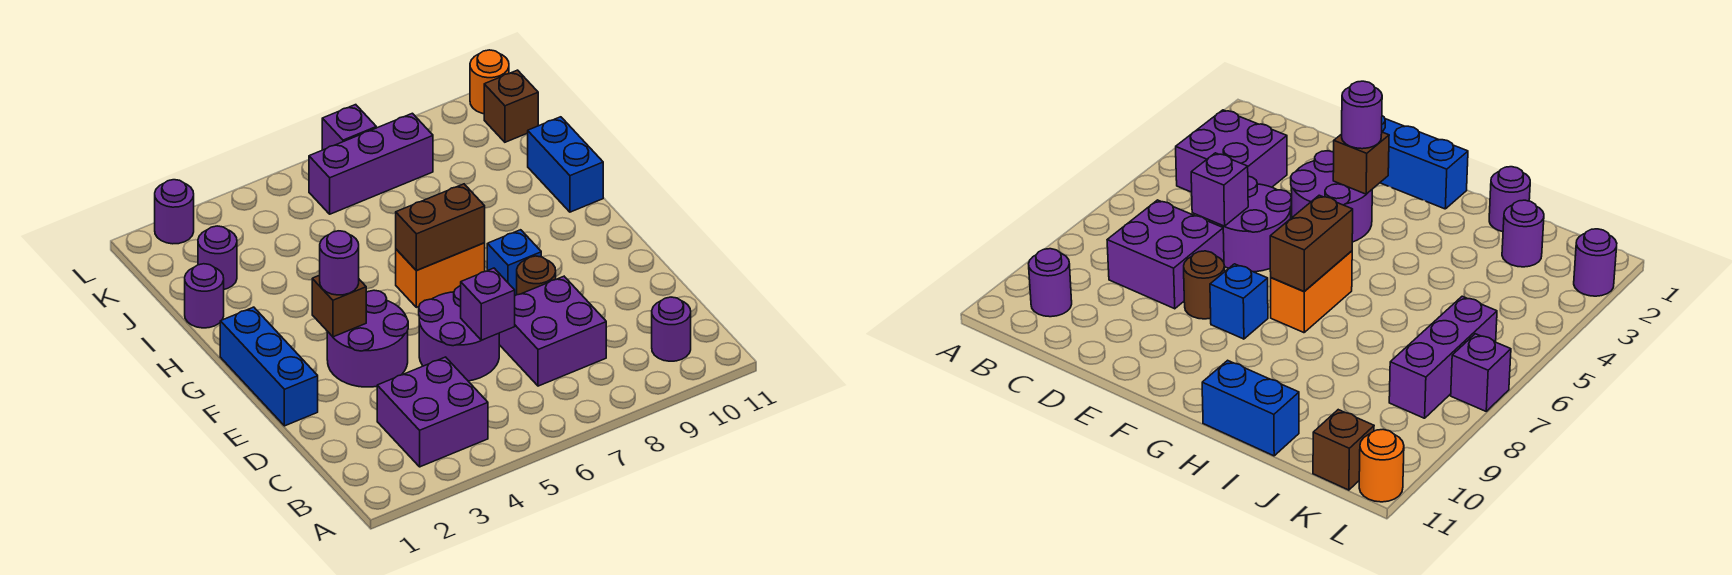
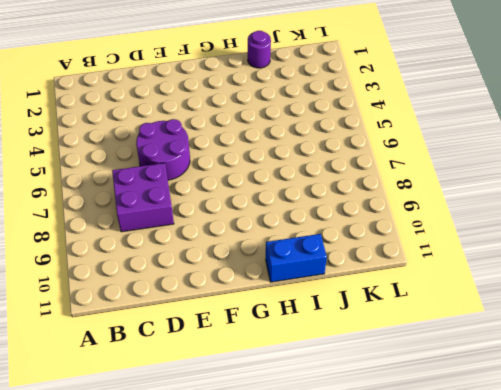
none -> purple brick B3:C4 level 1
none -> purple round brick B10 level 1
none -> blue brick E1:G1 level 1

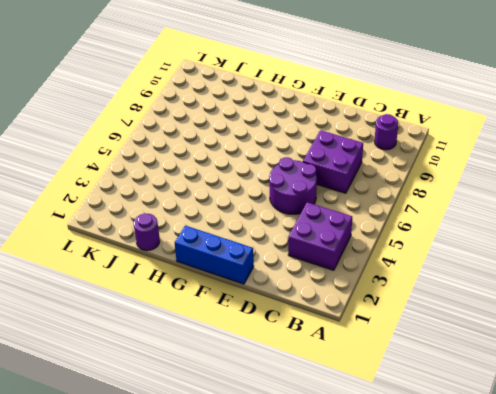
none -> purple round brick E3:F4 level 1
none -> brown round brick E8 level 1
none -> blue brick F8 level 1

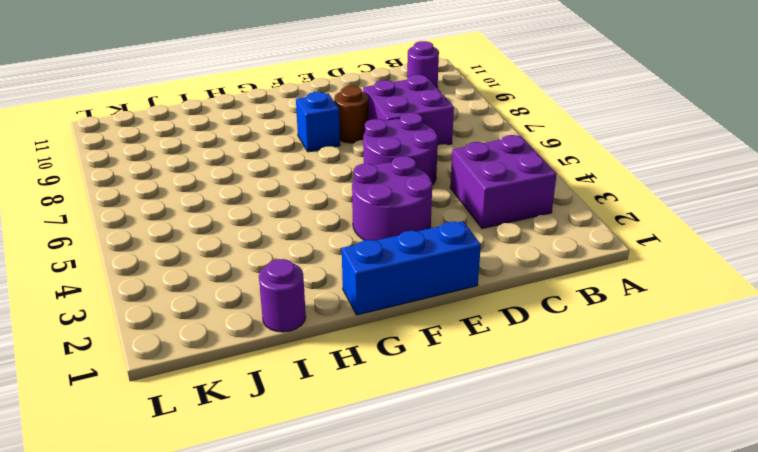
none -> orange brick G6:G7 level 1
none -> blue brick H11:I11 level 1
none -> purple round brick J2 level 1

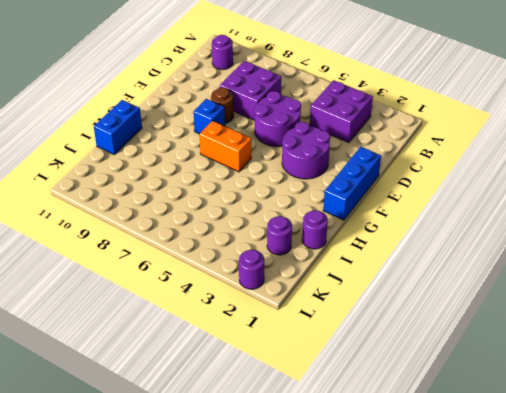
none -> purple brick K6:K8 level 1
none -> brown brick K11 level 1
none -> purple brick L7 level 1

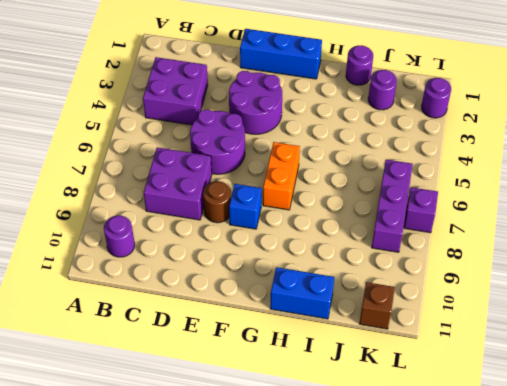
none -> orange round brick L11 level 1
none -> purple brick D6 level 2
none -> brown brick F3 level 2

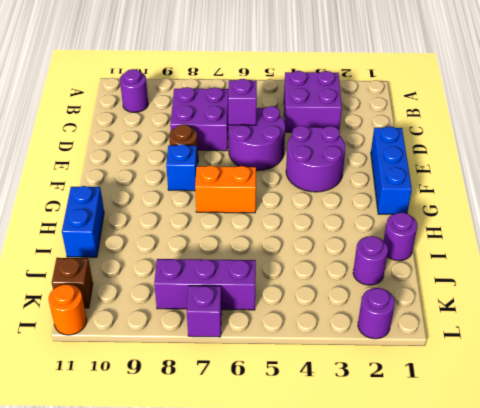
none -> brown brick F3 level 2
none -> brown brick G6:G7 level 2
none -> purple round brick F3 level 3

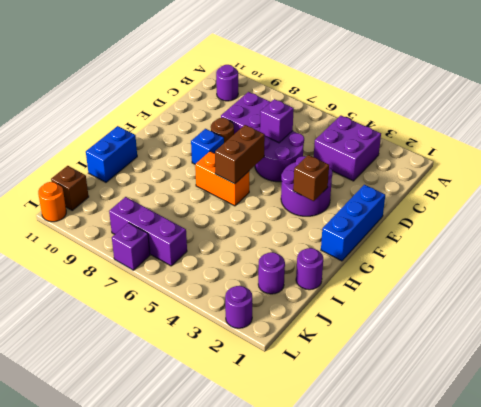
brown brick F6:G6 level 2 -> brown brick G6:G7 level 2
none -> purple round brick F3 level 3

